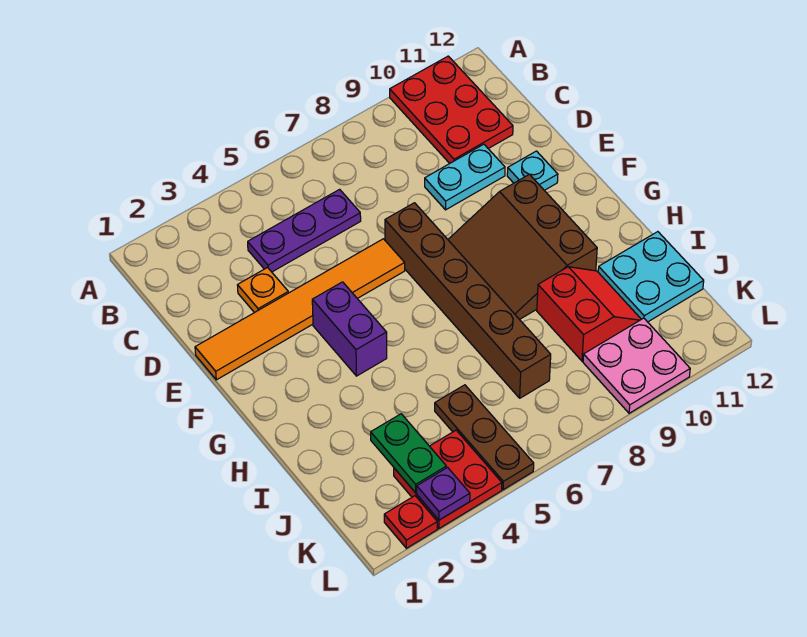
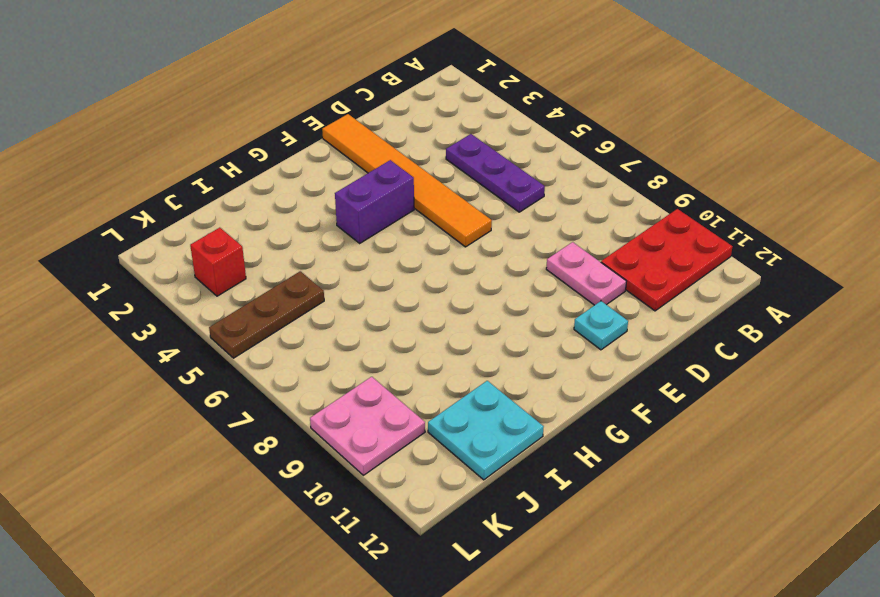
pink plate D9:D10 level 1 -> cyan plate D9:D10 level 1
red brick K3 level 1 -> red plate K3:L4 level 1
none -> orange plate D3 level 1
none -> brown brick E7:J7 level 1
none -> brown slope F8:H10 level 1 top 10

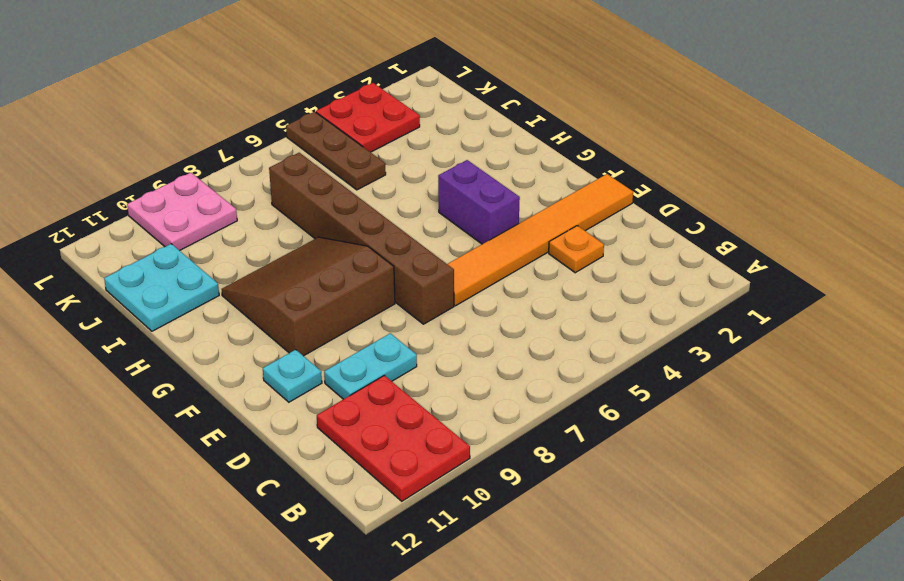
brown slope F8:H10 level 1 top F -> brown slope F8:H10 level 1 top 10
none -> purple plate C4:C6 level 1
none -> red slope I9:J10 level 1 top 9
none -> red plate L2 level 1

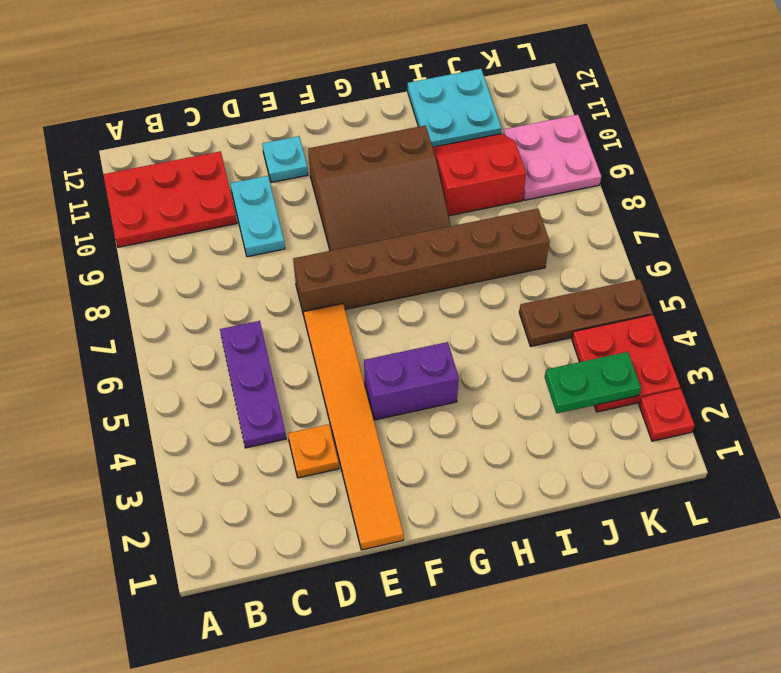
none -> purple plate L3 level 2

